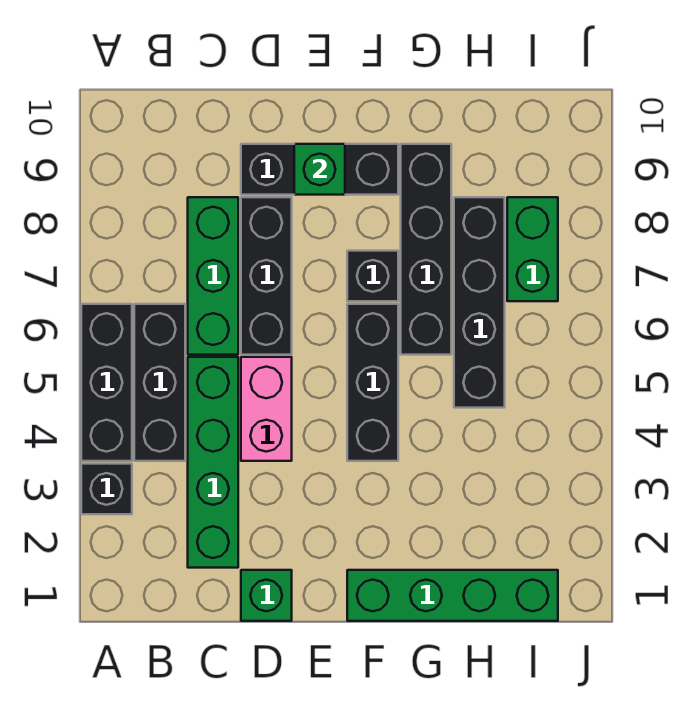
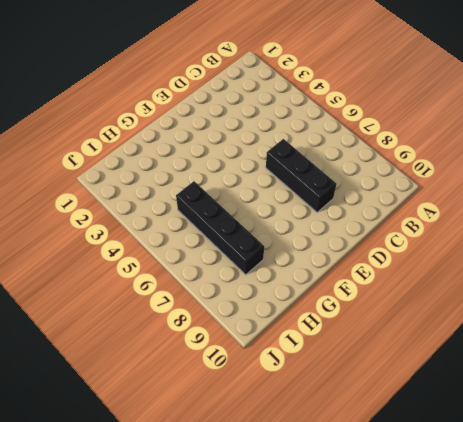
none -> black brick A3 level 1
none -> black brick A4:A6 level 1
none -> black brick B4:B6 level 1

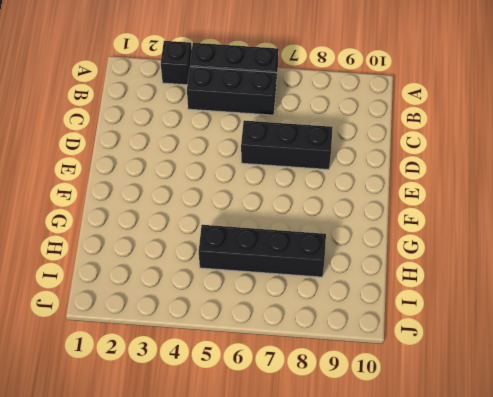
none -> green brick C2:C5 level 1
none -> green brick C6:C8 level 1
none -> green brick D1 level 1

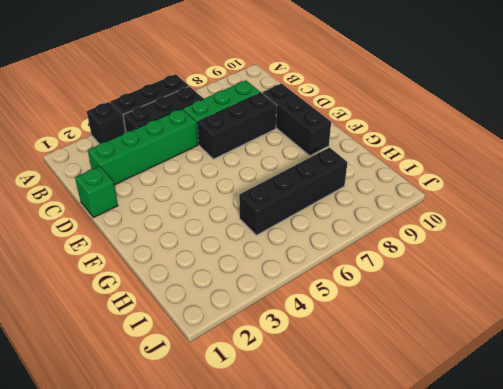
none -> pink brick D4:D5 level 1
none -> green brick F1:I1 level 1
none -> black brick F4:F6 level 1

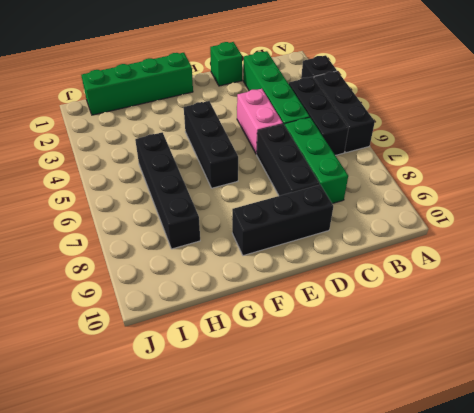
none -> black brick F7 level 1
none -> black brick G6:G9 level 1
none -> green brick I7:I8 level 1

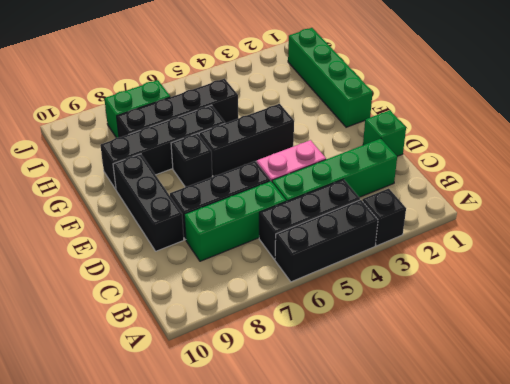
none -> green brick E9 level 2

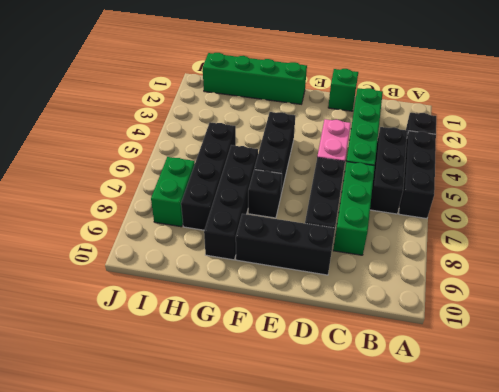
none -> green brick E9 level 2

